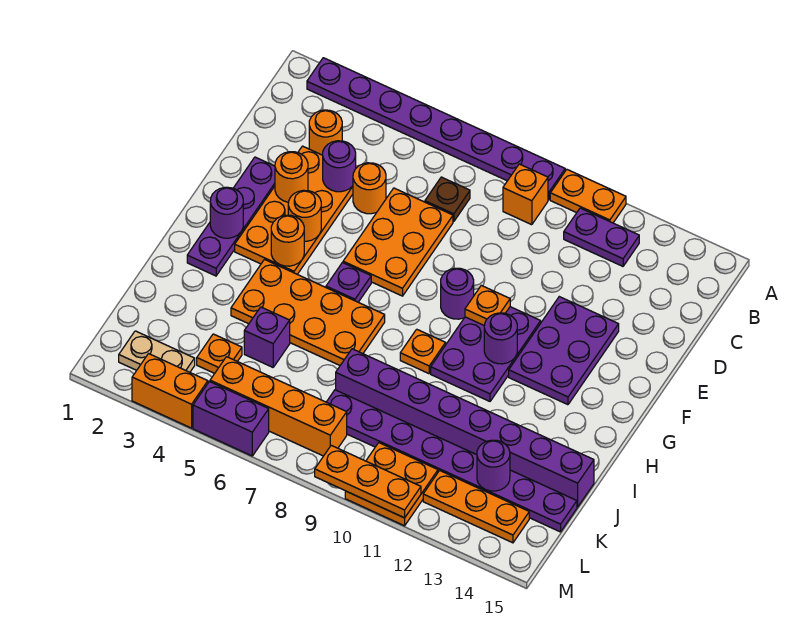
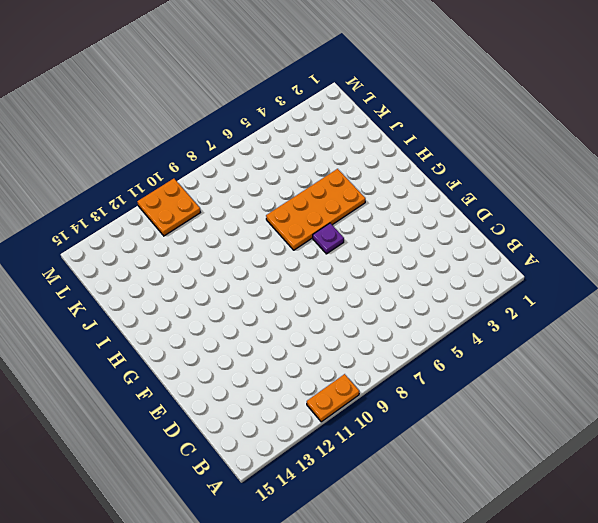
none -> purple plate A2:A9 level 1
none -> orange brick B9 level 1
none -> purple plate B11:B12 level 1
none -> orange round brick C3 level 1

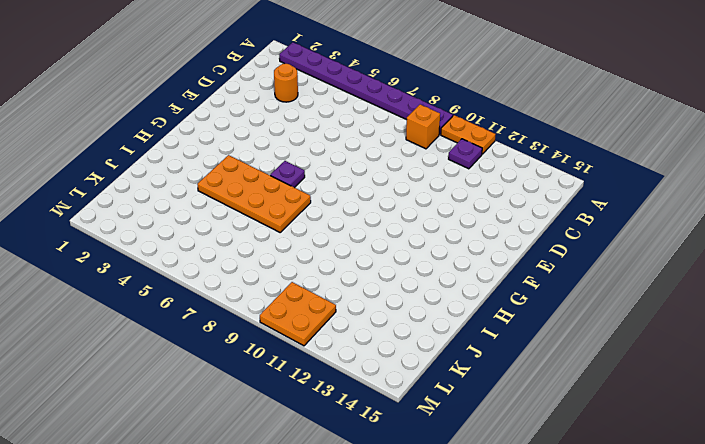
purple plate B11 level 1 -> purple plate B11:B12 level 1
none -> brown plate C7 level 1
none -> orange plate D3:G4 level 1
none -> orange round brick D5 level 1
none -> orange plate D6:F7 level 1

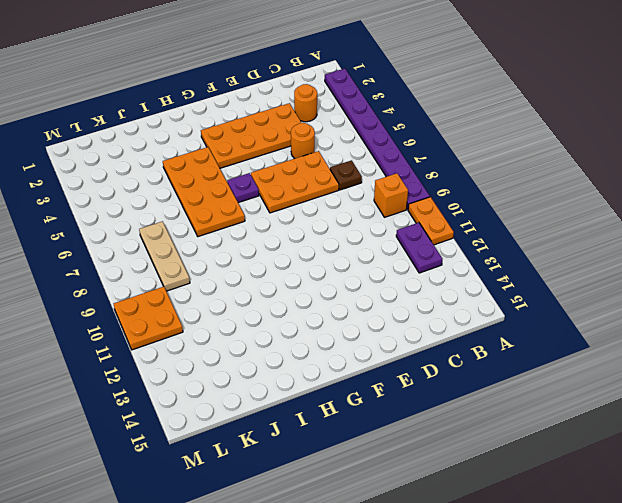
tan plate K7:K9 level 1 -> purple plate K8:K15 level 1
none -> purple plate E2:H2 level 1
none -> purple plate E12:G13 level 1
none -> purple round brick F9 level 1
none -> purple plate F10:H11 level 1

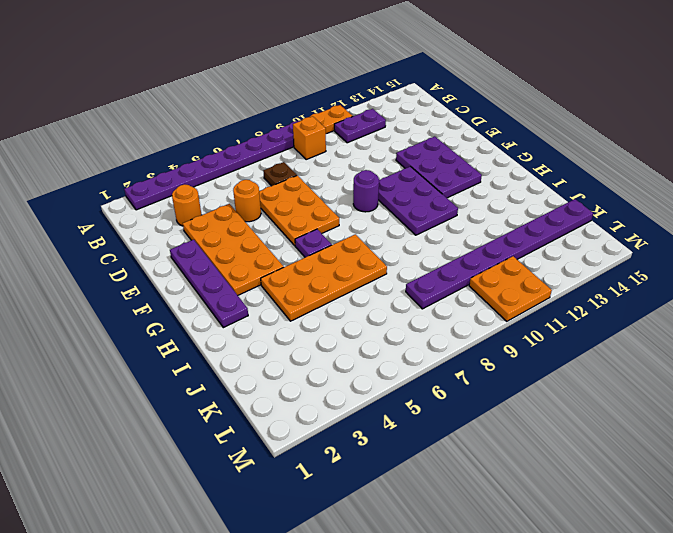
none -> orange plate H9 level 1
none -> purple brick J5 level 1
none -> purple brick J8:J15 level 1
none -> orange plate K4 level 1

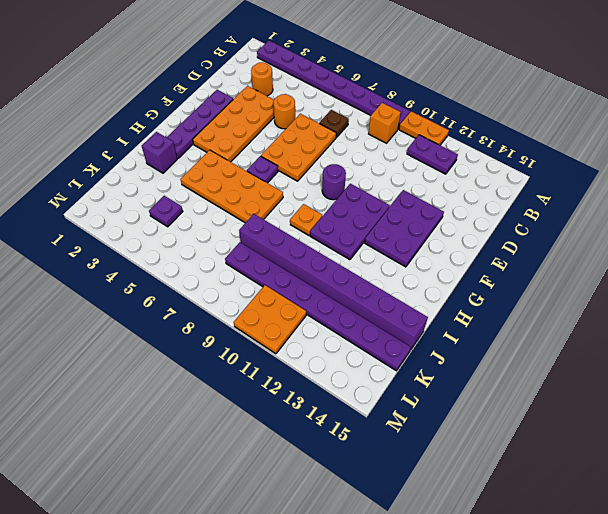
purple brick I2 level 1 -> purple brick J5 level 1
purple plate K4 level 1 -> orange plate K4 level 1
none -> tan plate L2:L3 level 1
none -> orange brick L5:L8 level 1
none -> orange plate L12:L14 level 1
none -> orange brick M3:M4 level 1

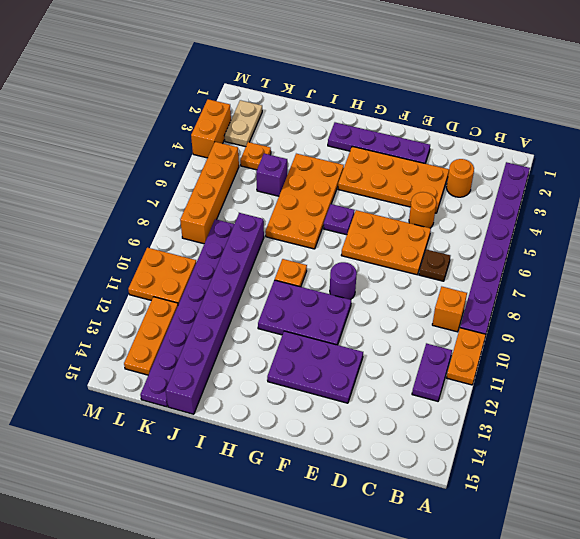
none -> purple brick M5:M6 level 1
none -> purple round brick D4 level 2
none -> orange round brick E3 level 2
none -> orange round brick F4 level 2

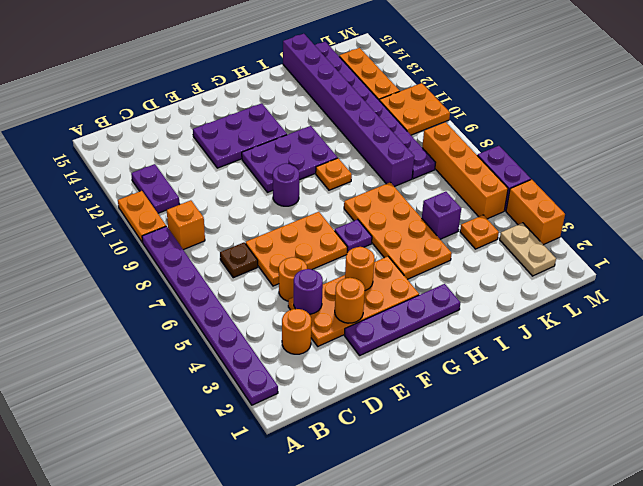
none -> orange plate F10 level 2
none -> purple round brick G2 level 2
none -> orange round brick G4 level 2
none -> purple round brick G11 level 2

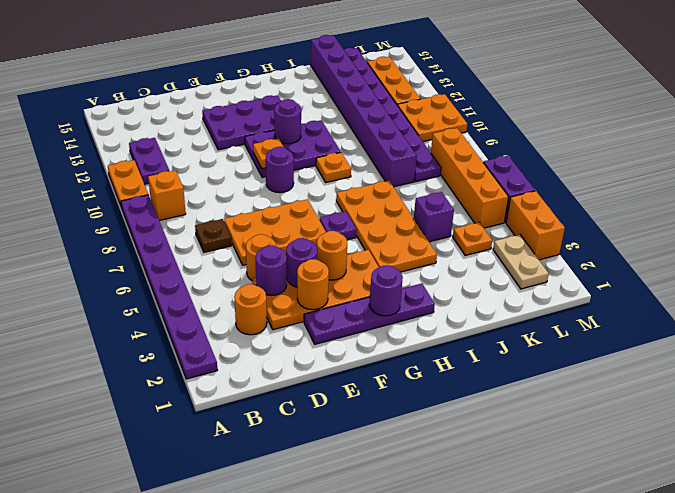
purple round brick E4 level 2 -> purple round brick K13 level 2
none -> orange round brick G4 level 2
none -> orange plate M9:M11 level 2

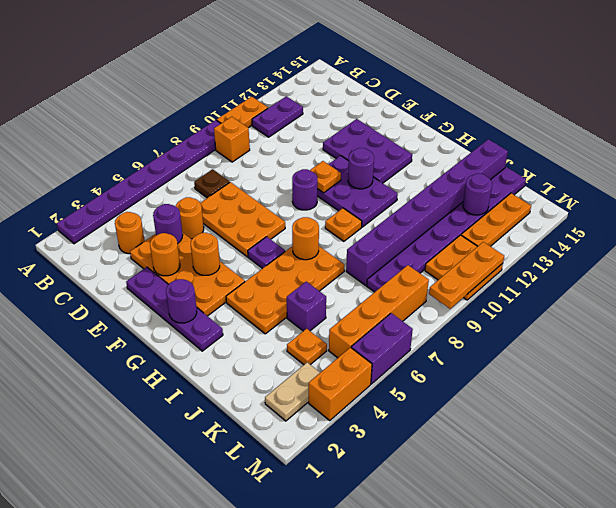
orange round brick H7 level 2 -> orange round brick G4 level 2

